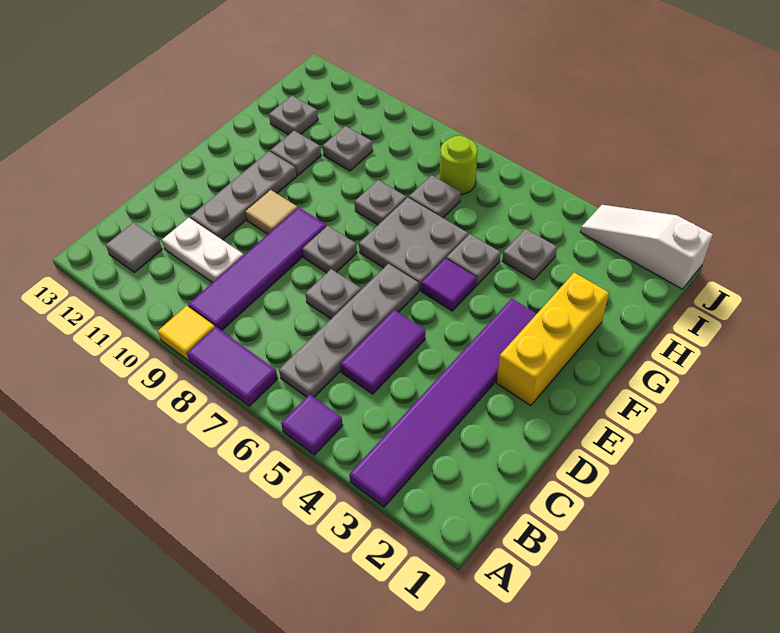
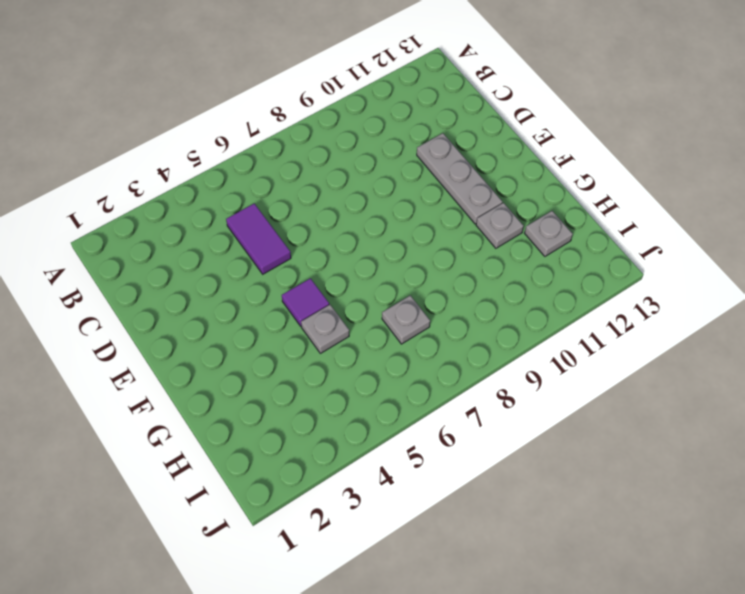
none -> purple tile A3:F3 level 1
none -> purple tile A5 level 1
none -> purple tile A7:A8 level 1

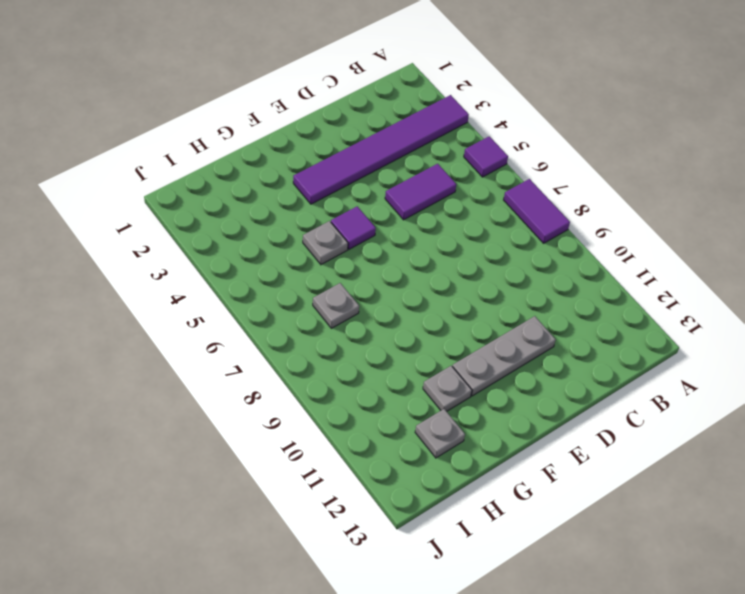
none -> yellow tile A9 level 1
none -> grey plate B6:E6 level 1
none -> purple tile B9:E9 level 1

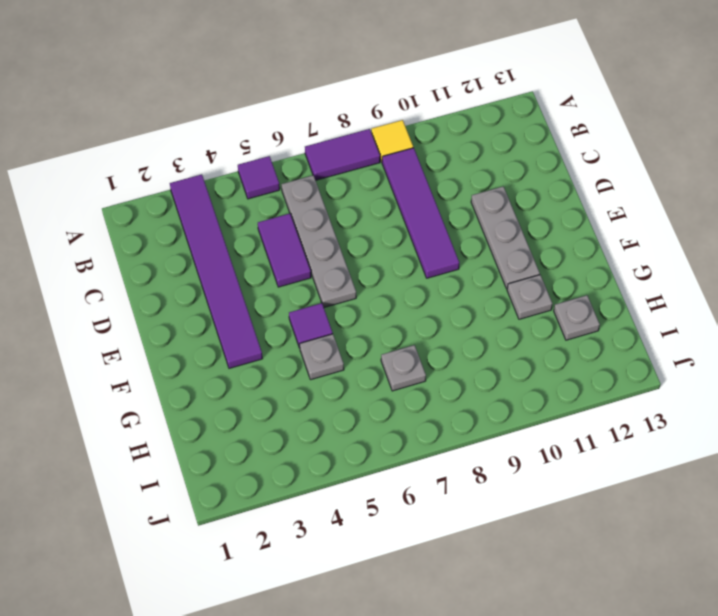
none -> grey tile B12 level 1
none -> white plate C10:C11 level 1
none -> grey plate D7 level 1

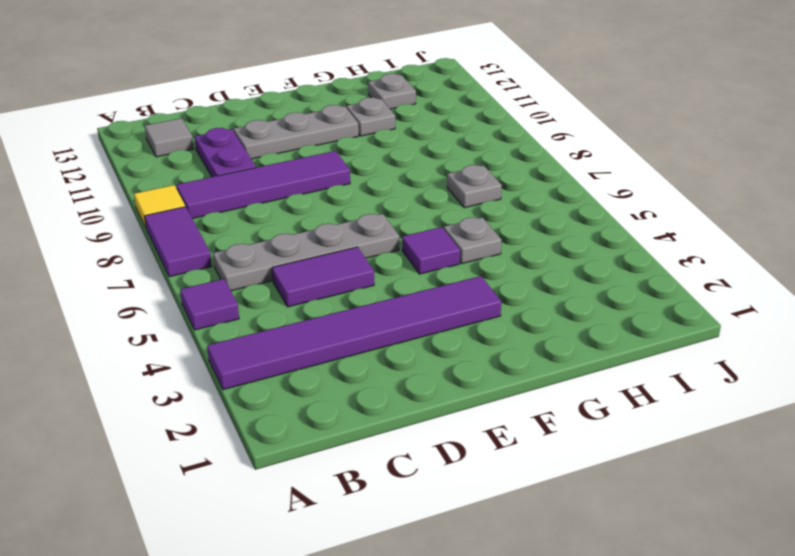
purple plate C10:C11 level 1 -> white plate C10:C11 level 1
none -> grey plate D7 level 1
none -> yellow brick E2:G2 level 1
none -> grey plate E8 level 1

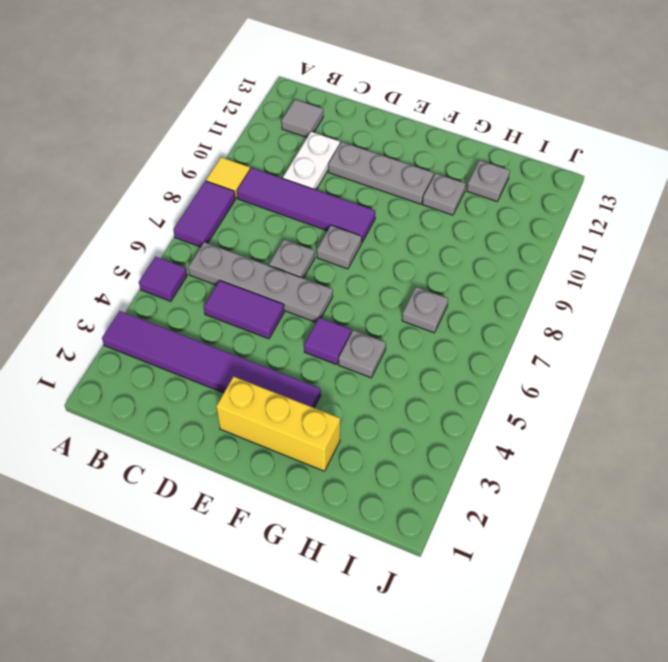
none -> tan tile E10 level 1
none -> grey plate F6:G7 level 1
none -> grey plate G8 level 1

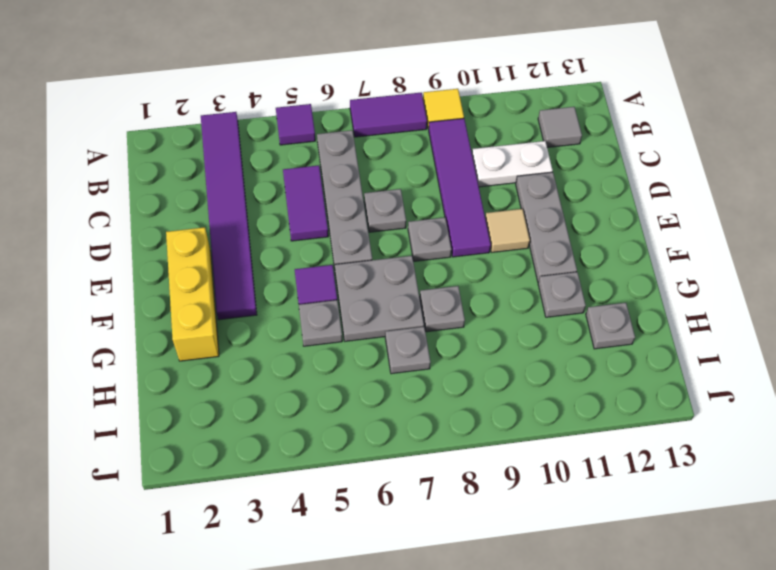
none -> grey plate H4 level 1
none -> grey plate H10 level 1
none -> lime round brick I7 level 1

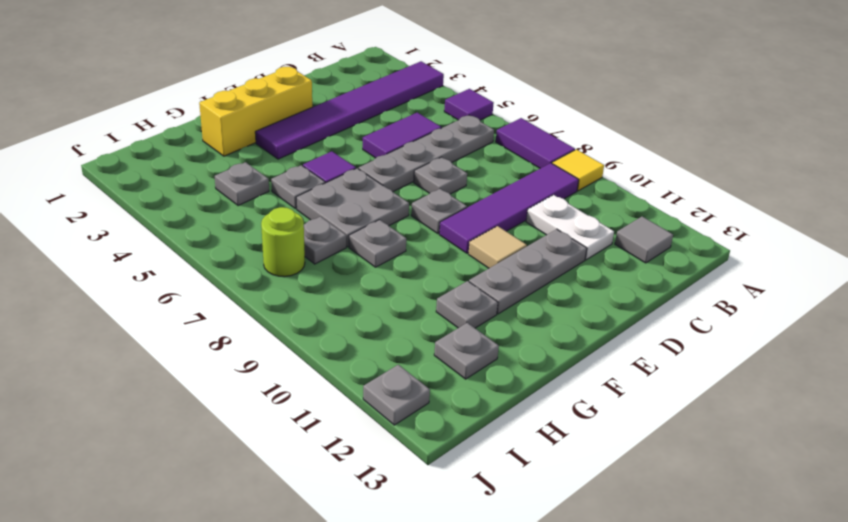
grey plate J12 level 1 -> grey plate H10 level 1
none -> white slope J1:J3 level 1 top 1

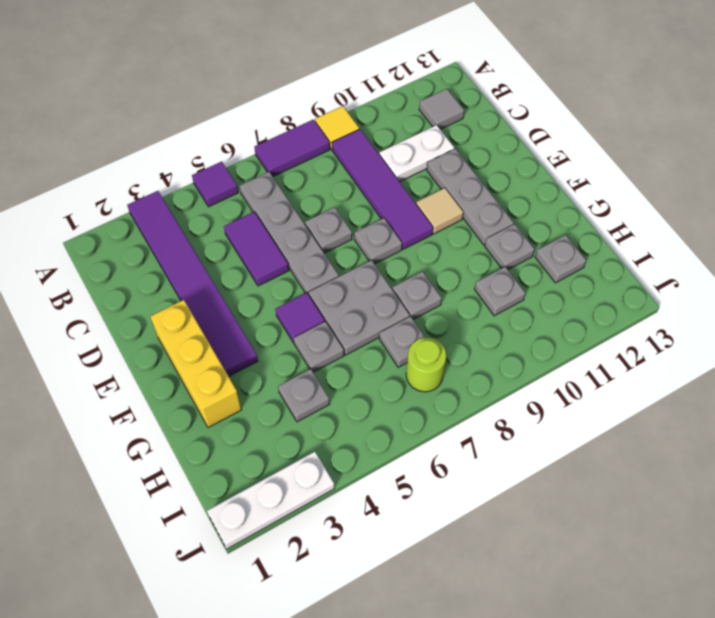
white plate J1:J3 level 1 -> white slope J1:J3 level 1 top 1

